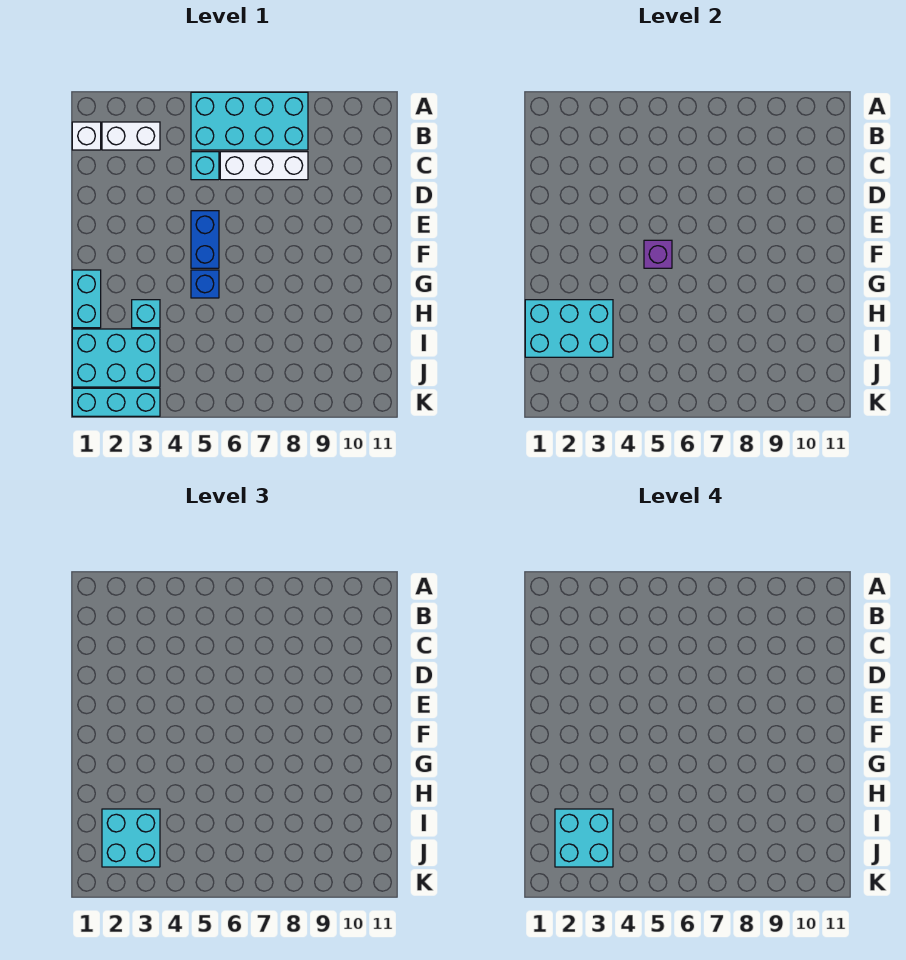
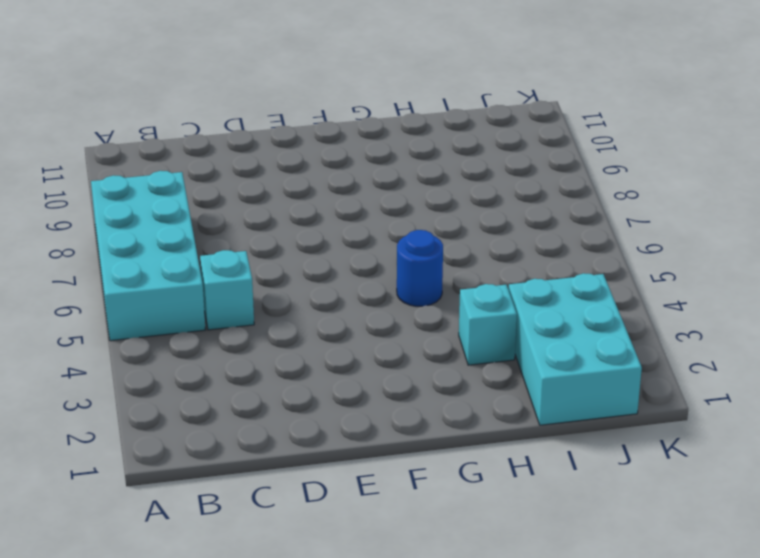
blue round brick G5 level 1 -> blue brick G5 level 1
none -> white brick B1 level 1
none -> white brick B2:B3 level 1
none -> white brick C6:C8 level 1

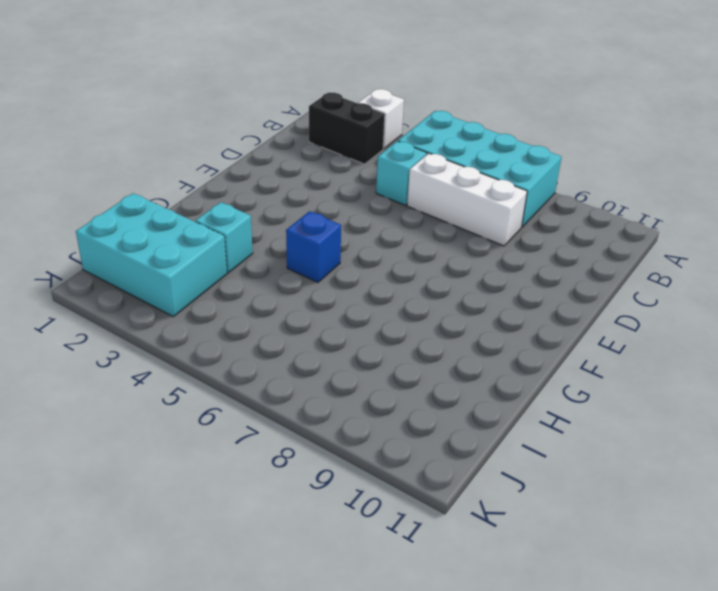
white brick A3 level 1 -> white brick B1 level 1
black brick B2:B3 level 1 -> white brick B2:B3 level 1
none -> blue brick E5:F5 level 1
none -> cyan brick G1:H1 level 1
none -> cyan brick K1:K3 level 1

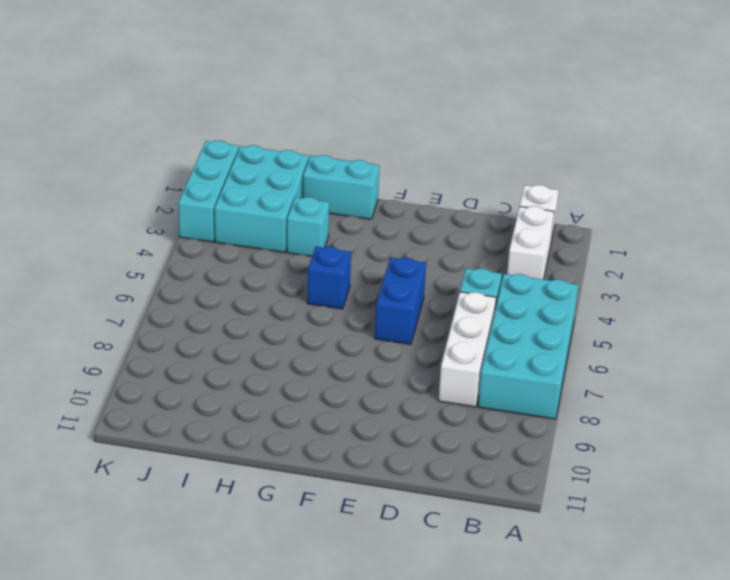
blue brick E5:E6 level 1 -> blue brick E5:F5 level 1
none -> purple brick F5 level 2
none -> cyan brick H1:I3 level 2
none -> cyan brick I2:J3 level 3

